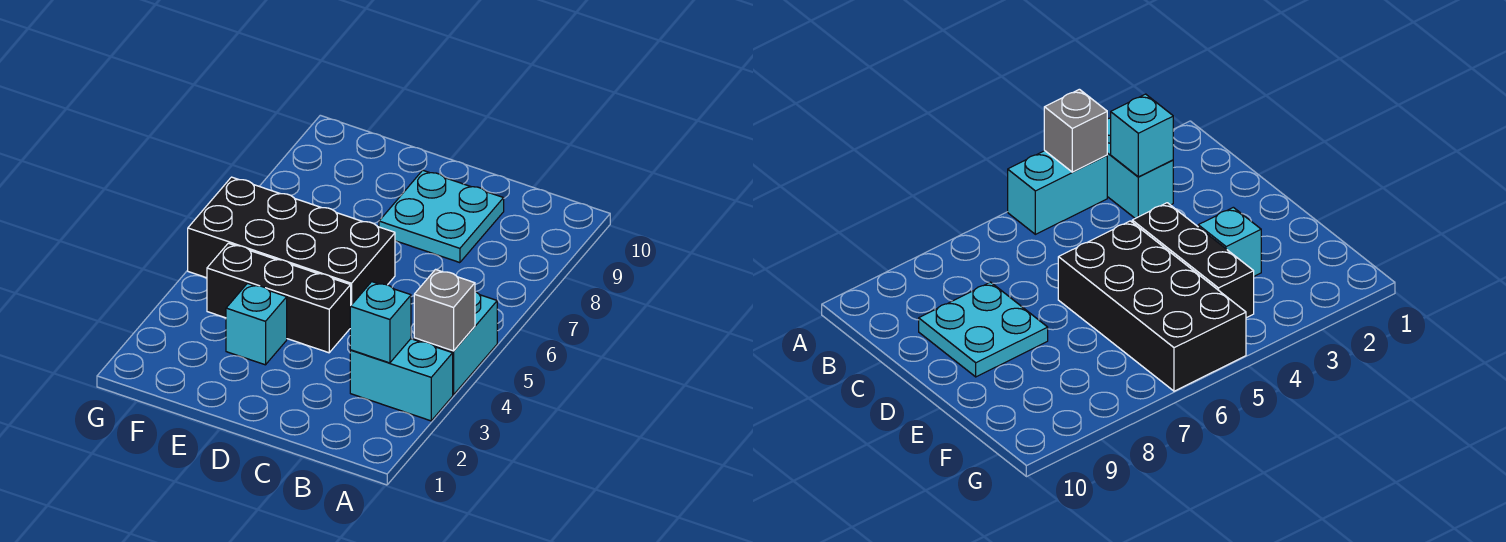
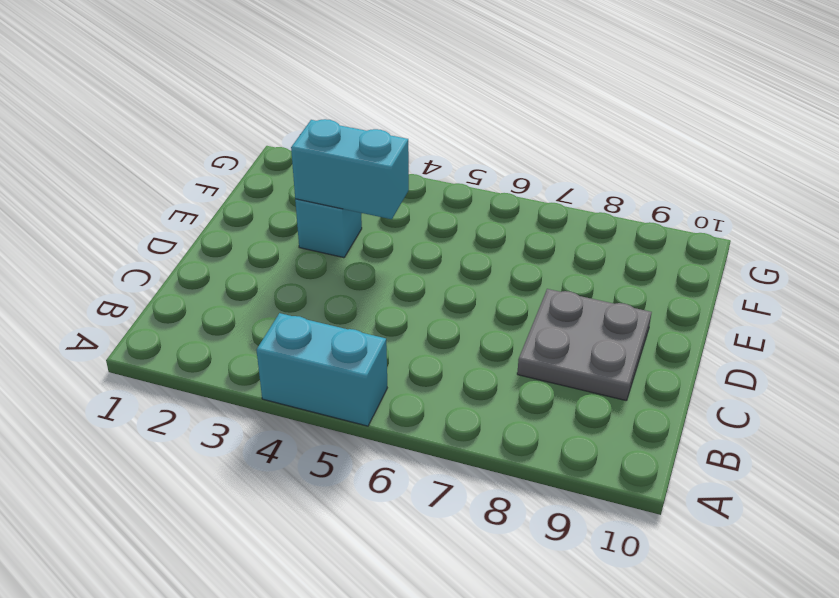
grey plate C8:D9 level 1 -> cyan plate C8:D9 level 1
cyan brick E3:E4 level 2 -> cyan brick A3:B3 level 1
none -> black brick D4:F4 level 1
none -> black brick D5:G6 level 1

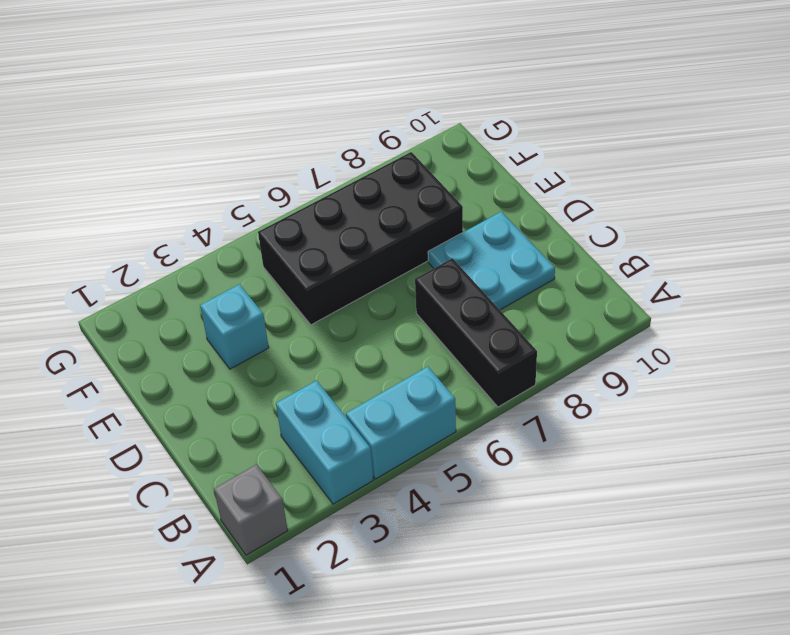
grey brick A1 level 1 -> grey brick A4 level 2
black brick A7:C7 level 1 -> black brick D4:F4 level 1
black brick E5:F8 level 1 -> black brick D5:G6 level 1
none -> cyan brick B3 level 2

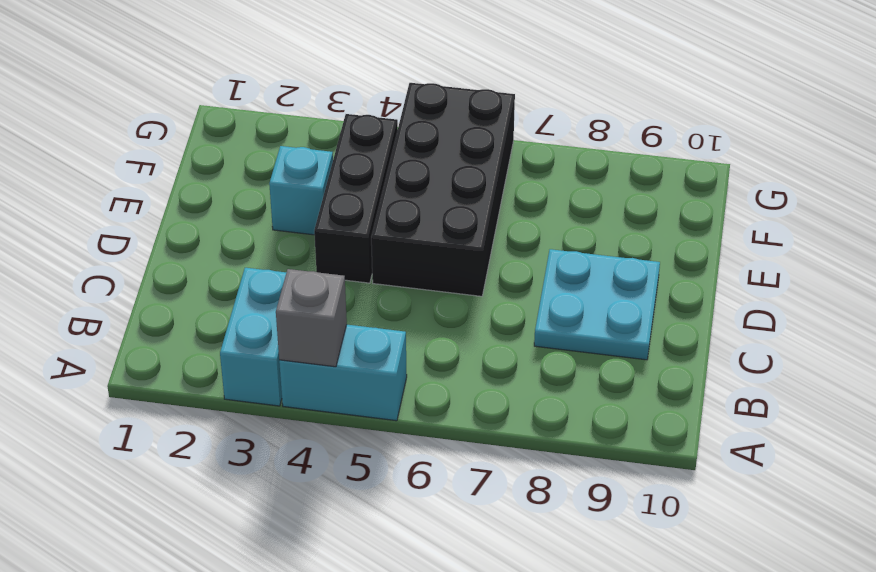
none -> cyan brick B3 level 2

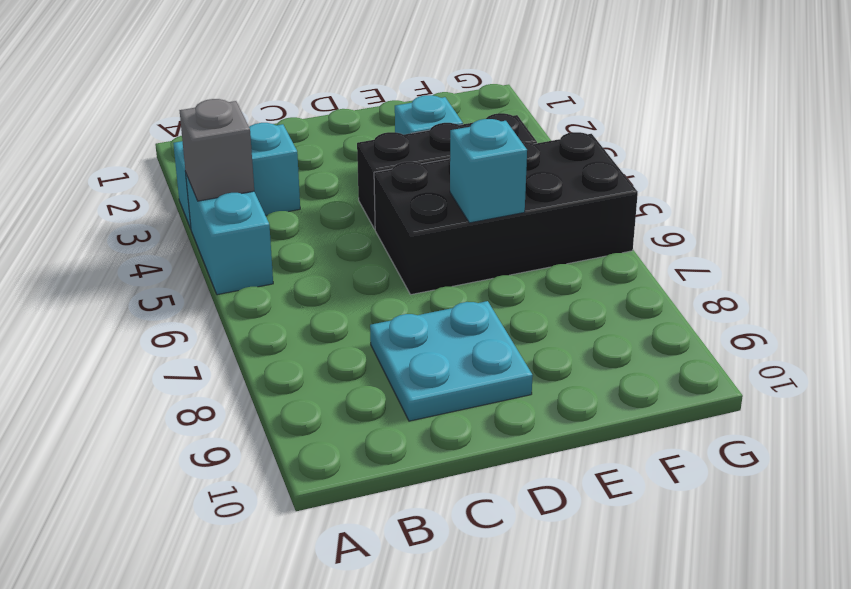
cyan brick E6 level 2 -> cyan brick B3 level 2

